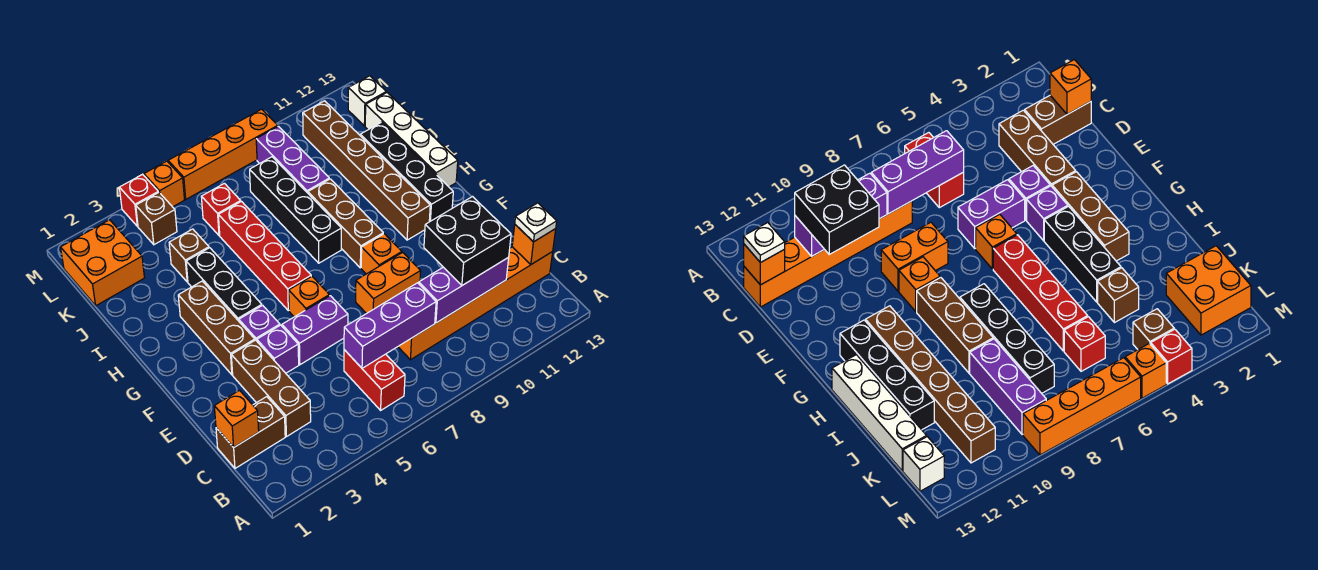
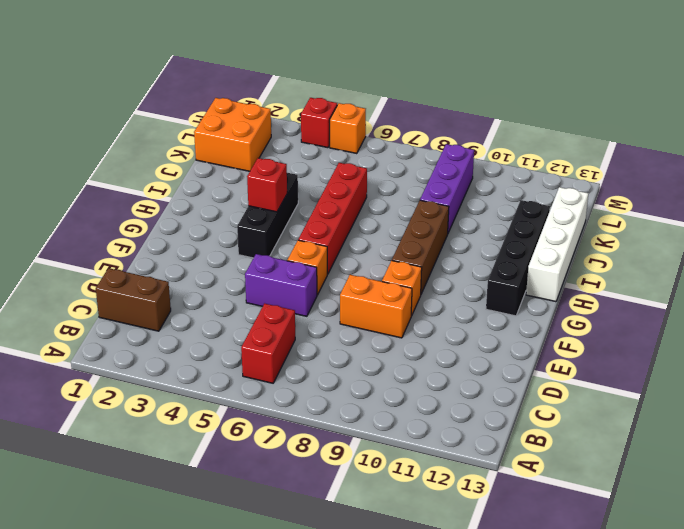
red brick H4 level 2 -> red brick K6 level 1
none -> brown brick C3:E3 level 1
none -> orange brick C8:C13 level 1
none -> purple brick E4 level 1
none -> brown brick F3:H3 level 1

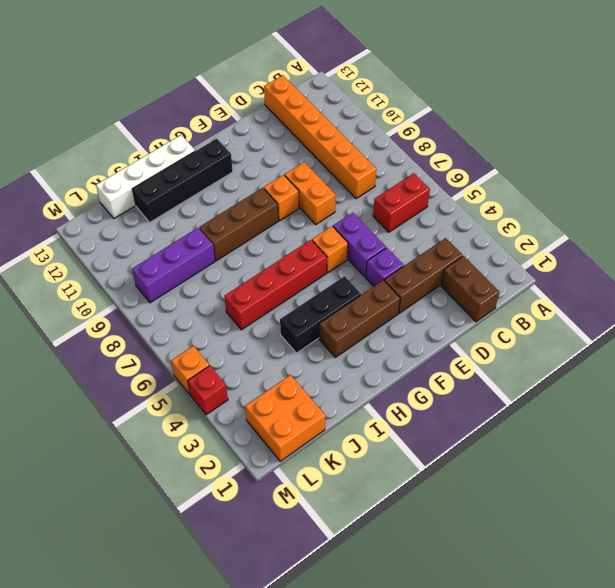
none -> purple brick F4 level 1
none -> brown brick G11:L11 level 1
none -> black brick H8:K8 level 1
none -> brown brick J4 level 1

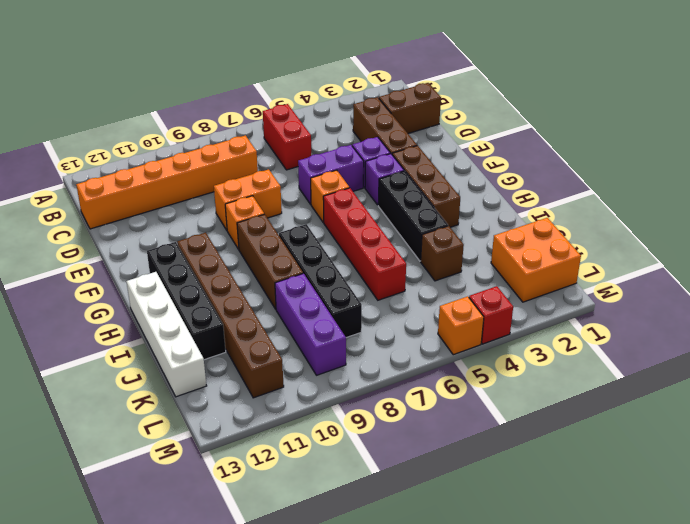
none -> red brick K6 level 1
none -> brown brick L4 level 1
none -> white brick L13 level 1
none -> orange brick M6:M9 level 1

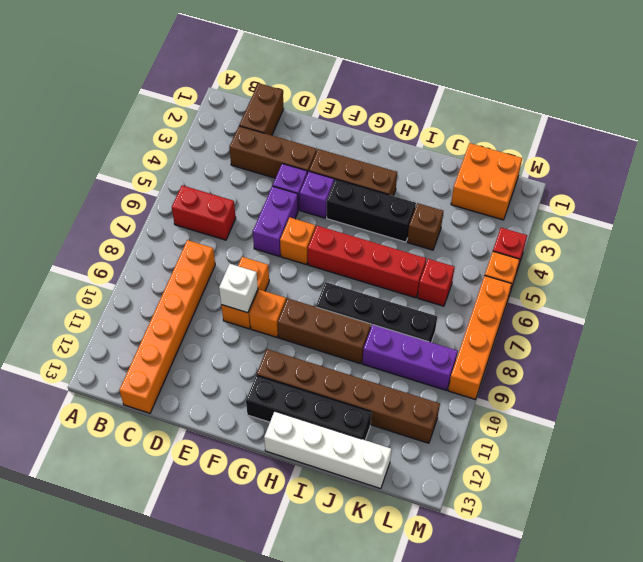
white brick E9 level 2 -> white brick L13 level 1
none -> brown brick L4 level 1
none -> orange brick C1 level 2
none -> purple brick C6:C8 level 2
none -> purple brick C9:C11 level 2

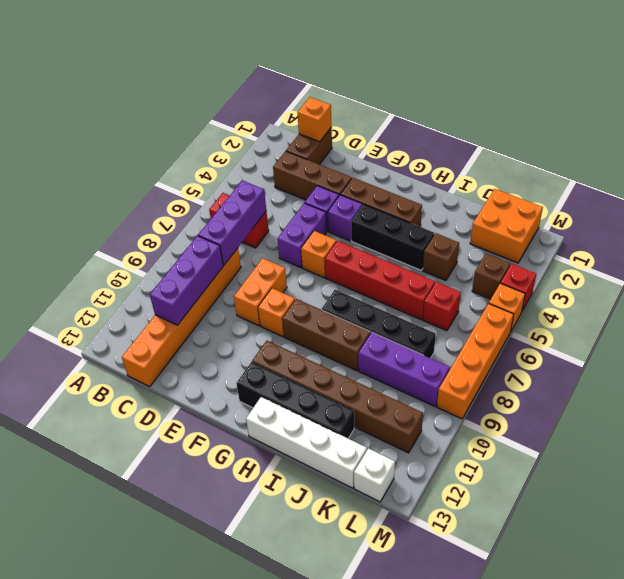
none -> orange brick C13 level 2
none -> black brick C10:D11 level 3
none -> white plate C13 level 3

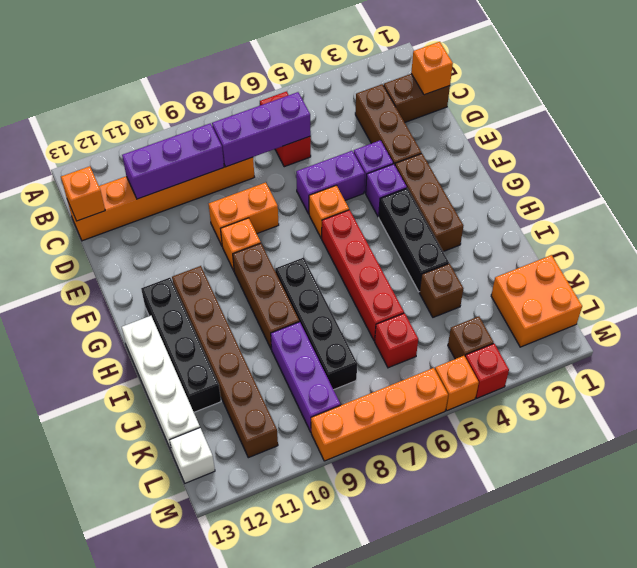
none -> black brick C10:D11 level 3
none -> white plate C13 level 3

